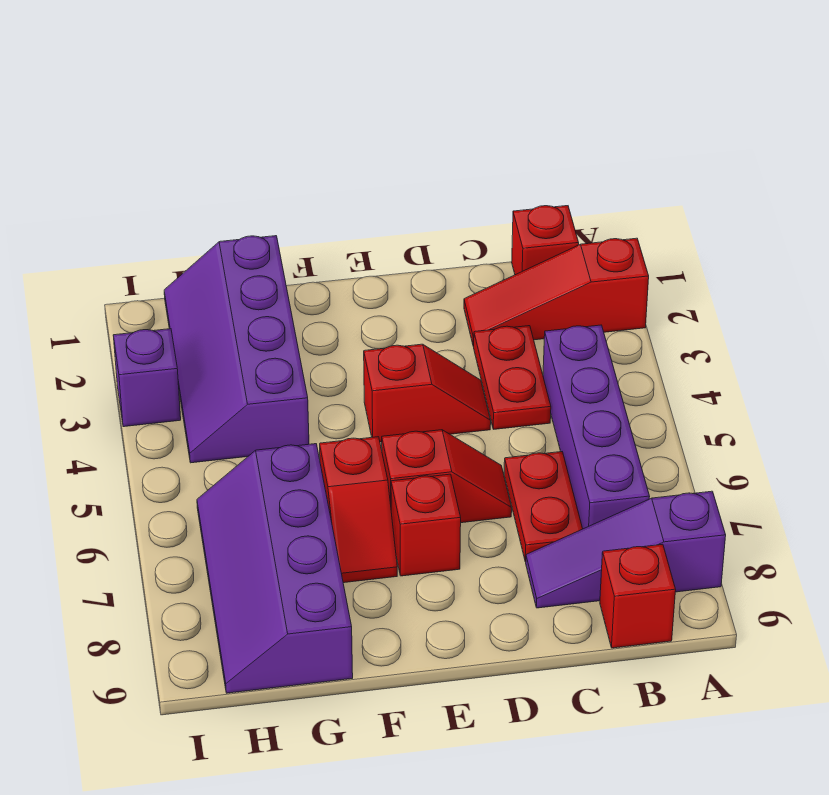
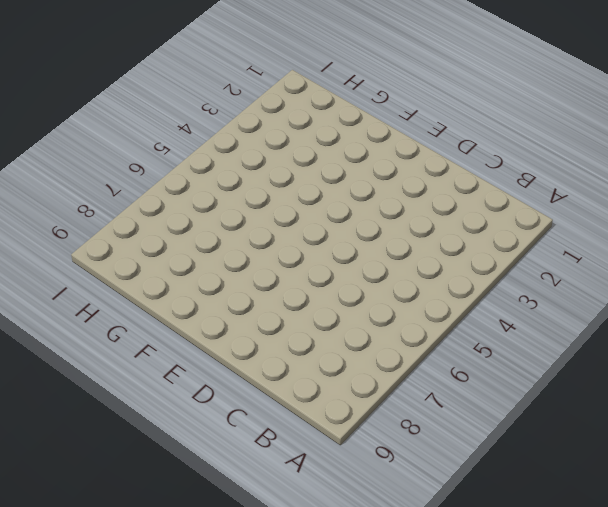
none -> red slope A2:C2 level 1 top A
none -> purple slope A8:C8 level 1 top A
none -> red brick B1 level 1

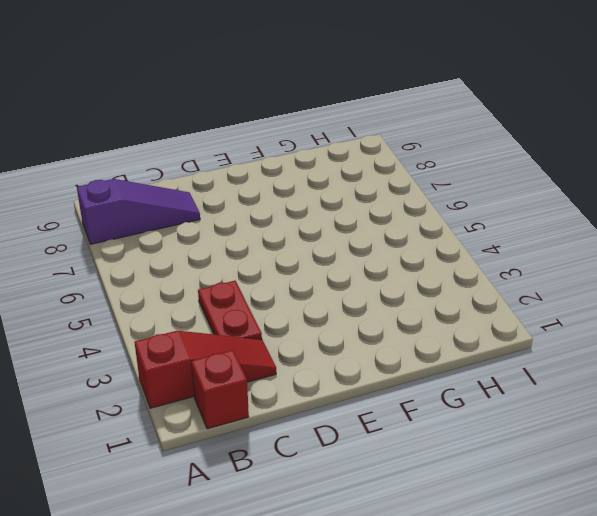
none -> purple brick B4:B7 level 1
none -> red brick B9 level 1
none -> red plate C6:C7 level 1

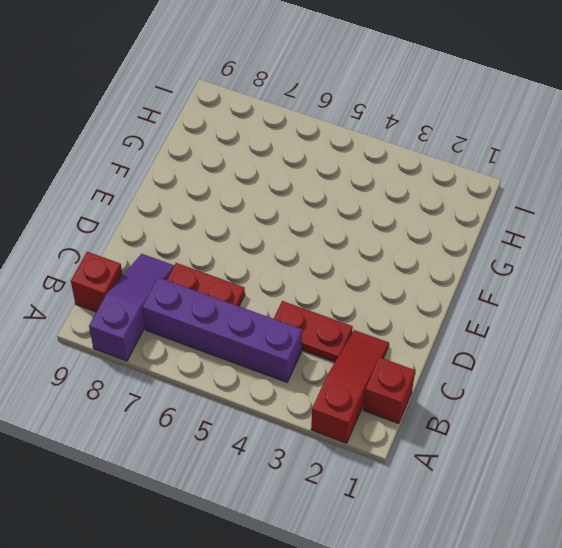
none -> red slope D4:E4 level 1 top E
none -> red slope D6:E6 level 1 top E
none -> red brick E7 level 1

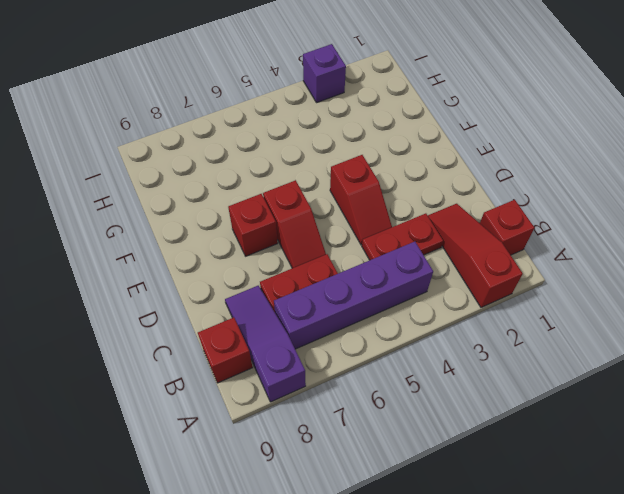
none -> red slope F6:F7 level 1 top 6
none -> purple slope G1:H4 level 1 top G
none -> purple slope G6:H9 level 1 top G

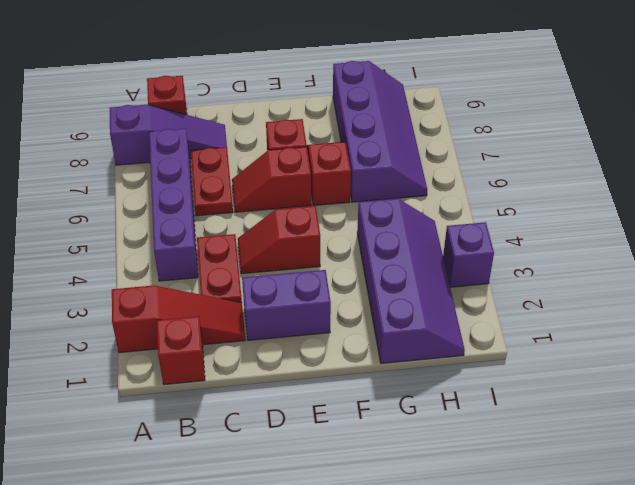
purple brick D2:E2 level 1 -> none

